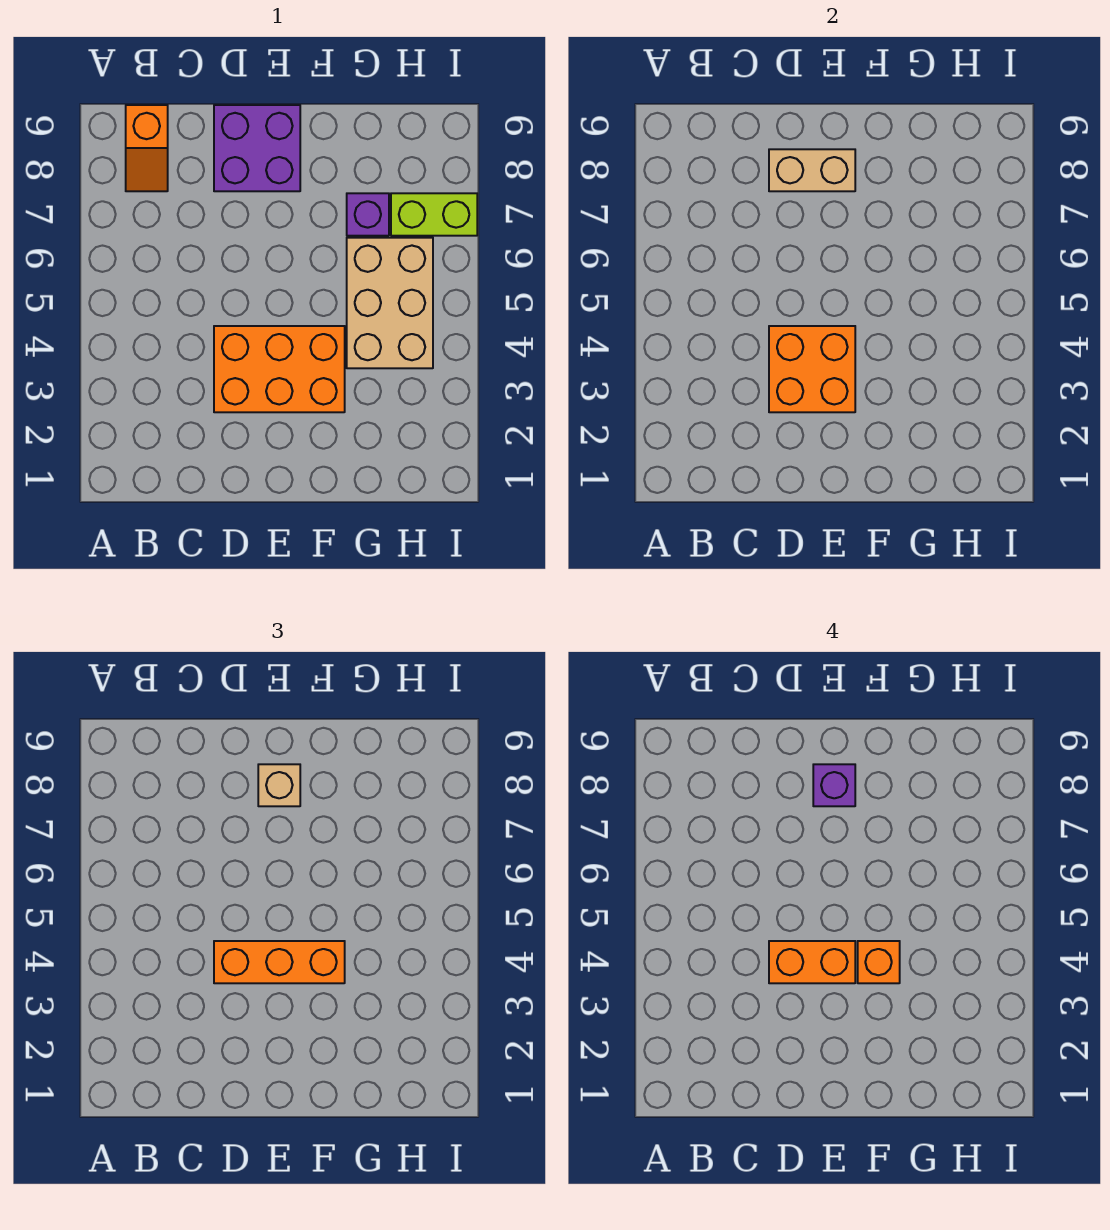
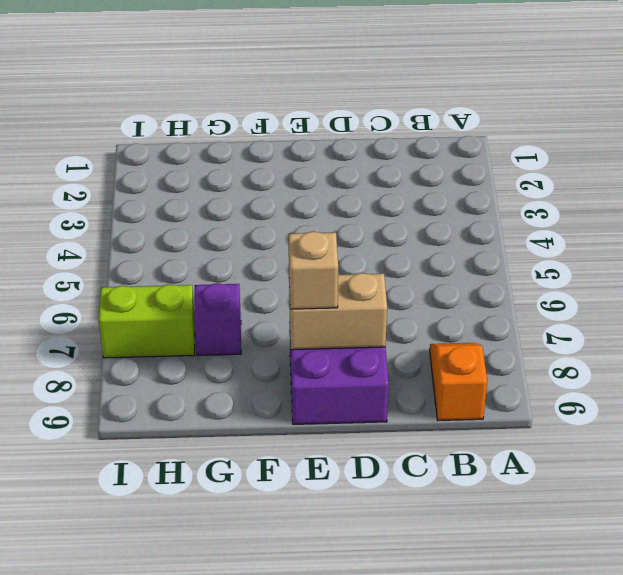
none -> orange brick D3:F4 level 1
none -> tan brick G4:H6 level 1
none -> orange brick D3:E4 level 2

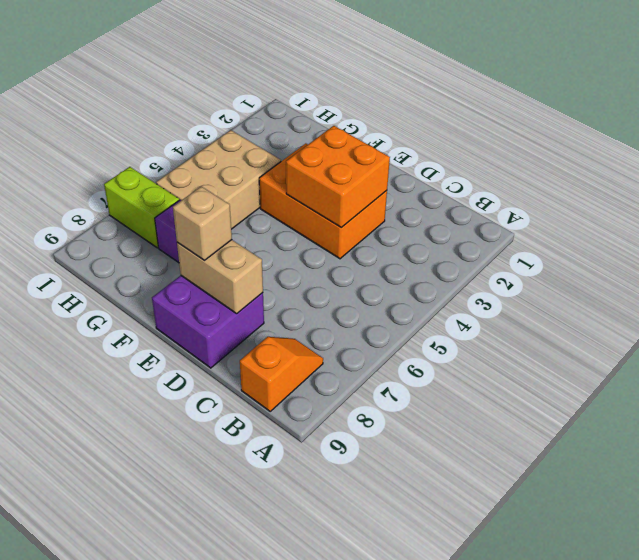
none -> orange brick D4:F4 level 3
none -> orange brick D4:E4 level 4
none -> purple brick E8 level 4

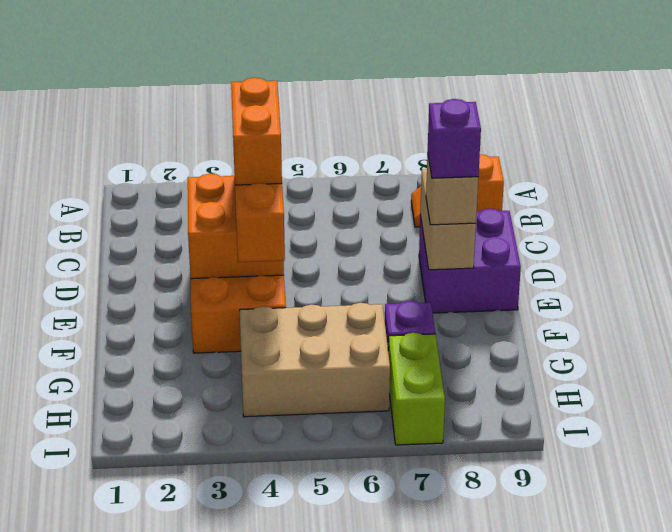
none -> orange brick F4 level 4

